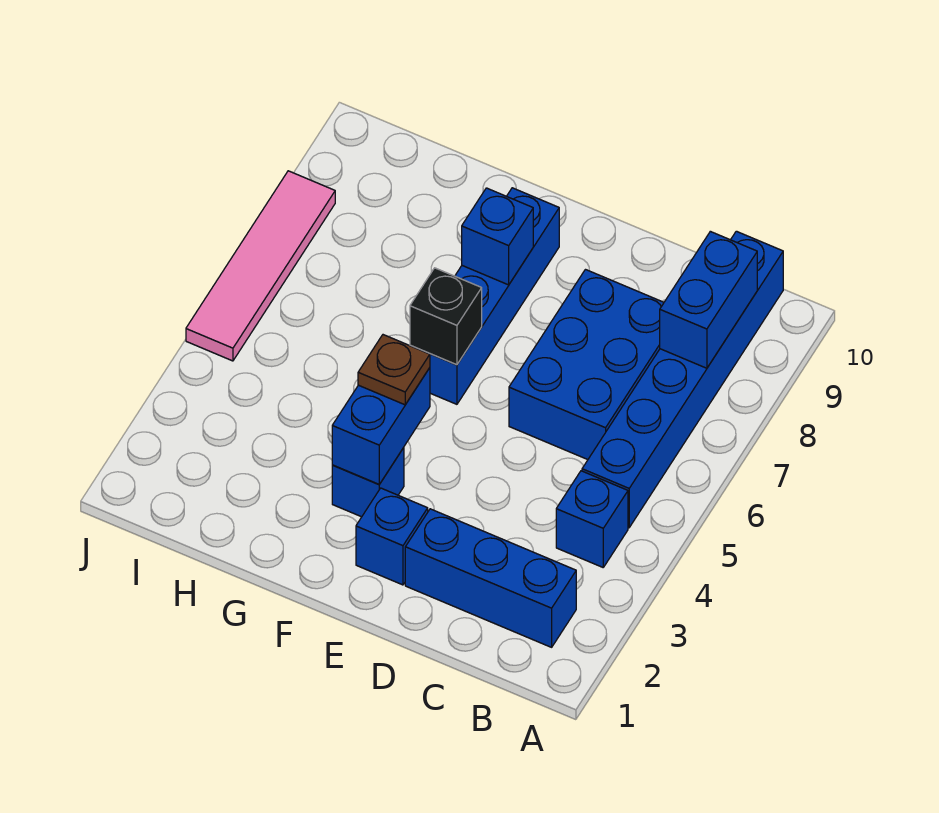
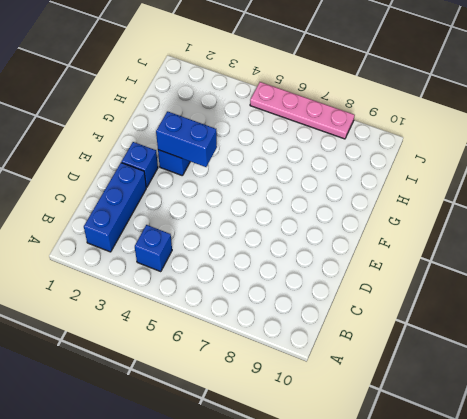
pink plate J5:J8 level 1 -> pink tile J5:J8 level 1
none -> blue brick B5:B10 level 1
none -> blue brick C6:D8 level 1
none -> blue brick F6:F9 level 1

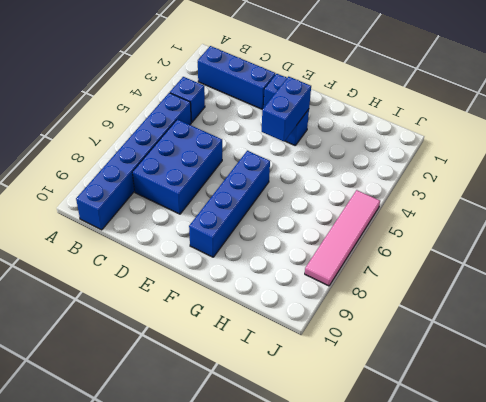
none -> blue brick B8:B9 level 2
none -> black brick F6 level 2
none -> blue brick F8 level 2

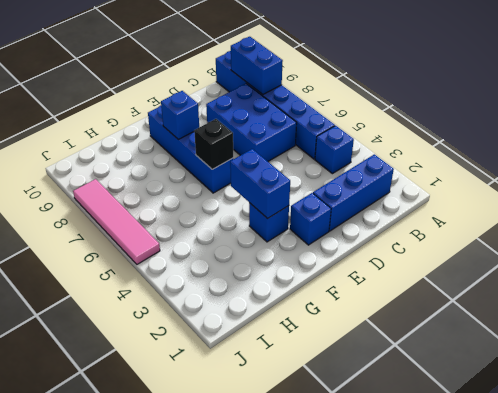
none -> brown plate F4 level 3

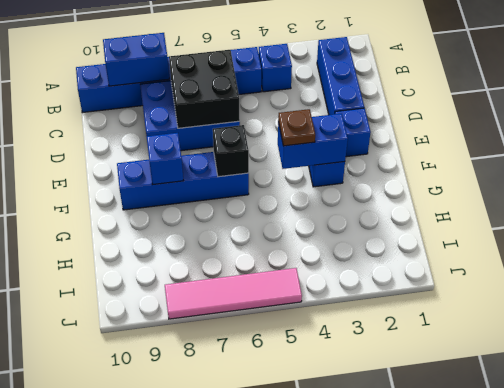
black brick C6:D7 level 2 -> none

